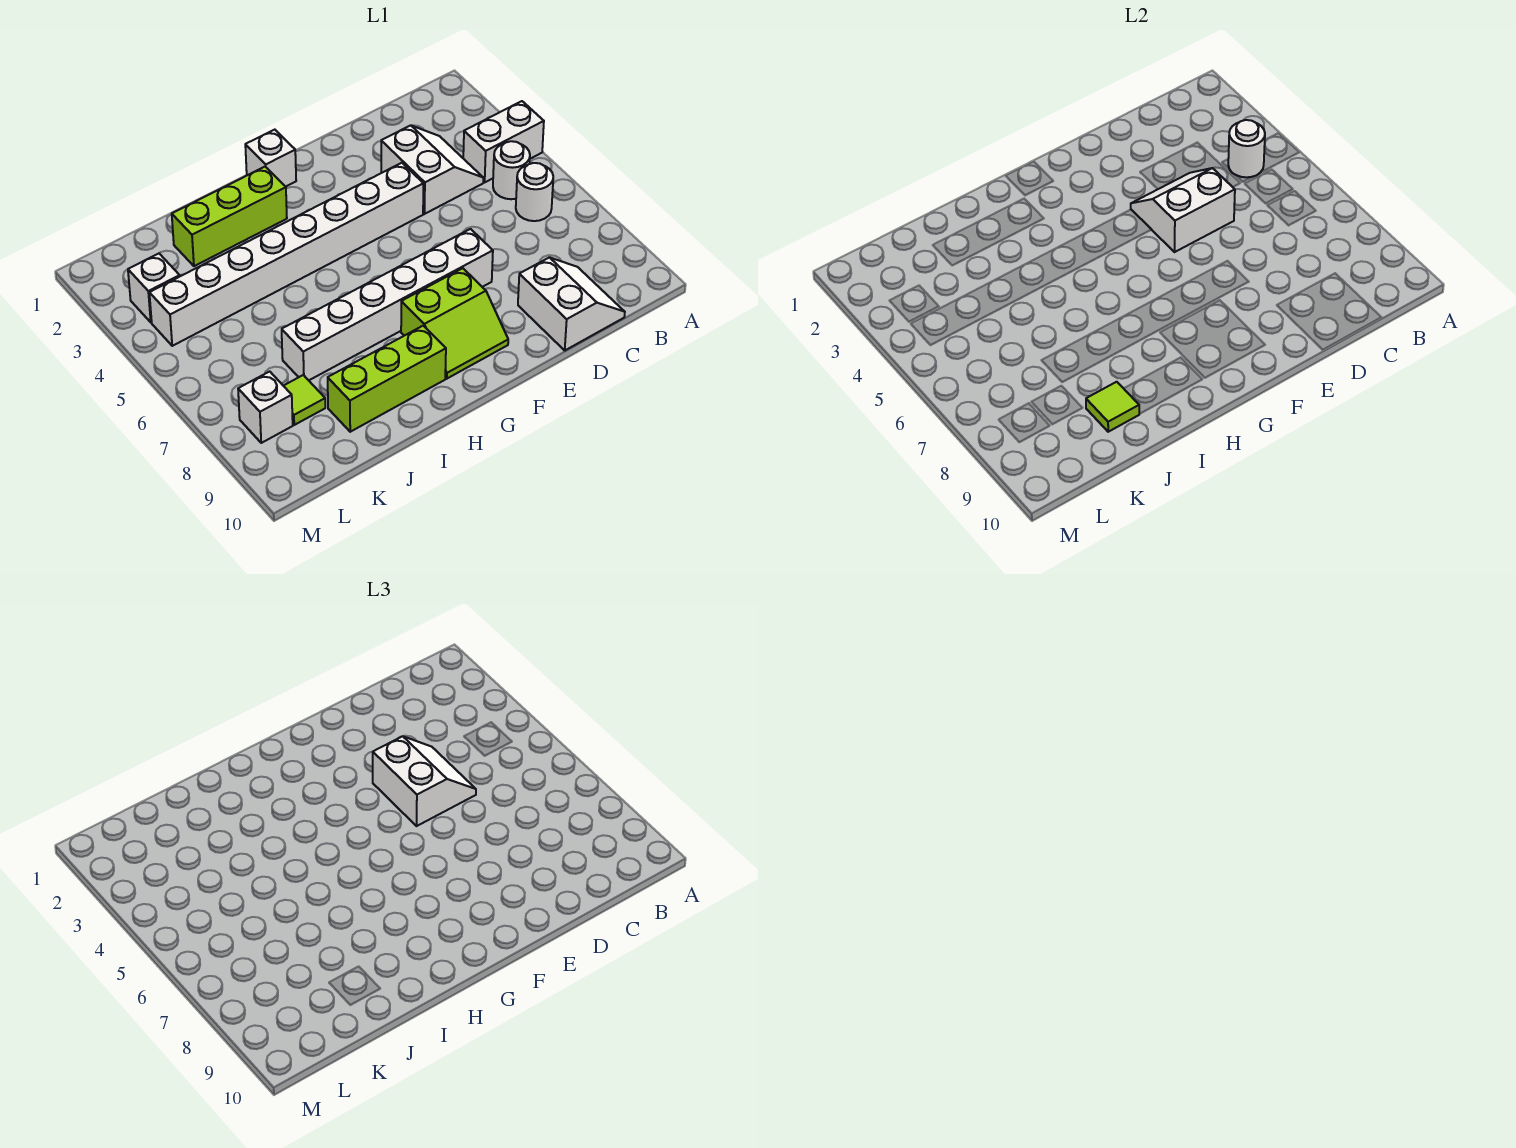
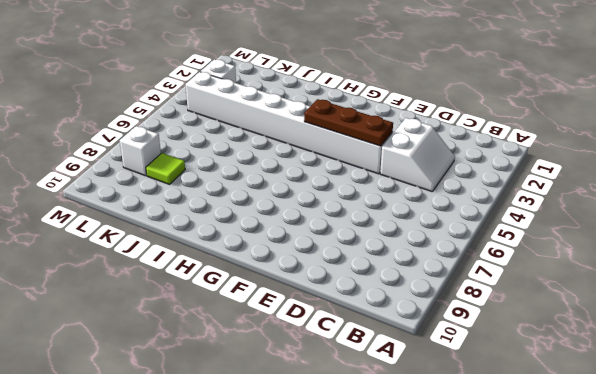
brown plate E4:G4 level 2 -> white slope D4:E5 level 2 top 5
none -> white brick A4:B4 level 1
none -> white round brick B5 level 1
none -> white round brick B6 level 1

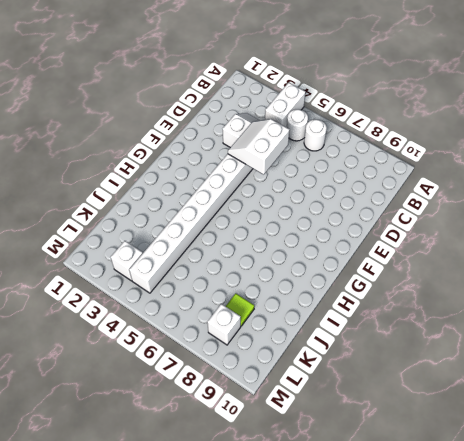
none -> white slope C9:D10 level 1 top D
none -> white brick E7:J7 level 1
none -> lime slope F8:G9 level 1 top 8

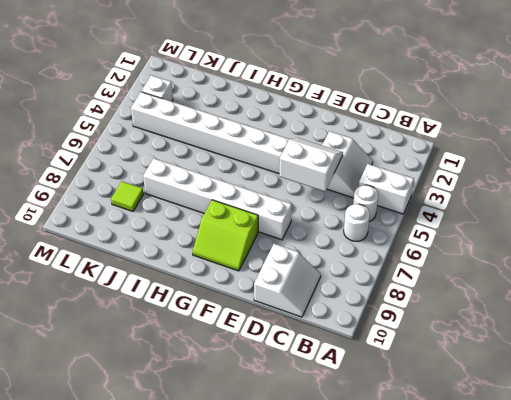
none -> white brick G1 level 1
none -> lime brick H2:J2 level 1
none -> lime brick H9:J9 level 1

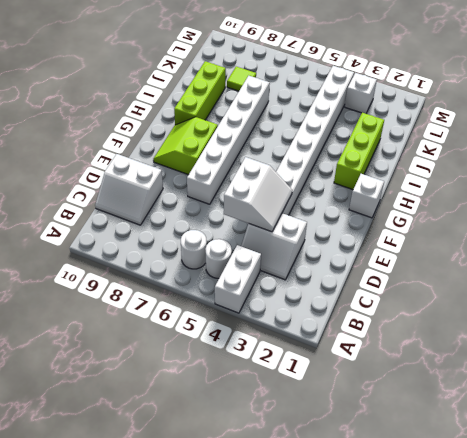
none -> white brick L8 level 1
none -> white round brick B4 level 2
none -> lime tile J9 level 2

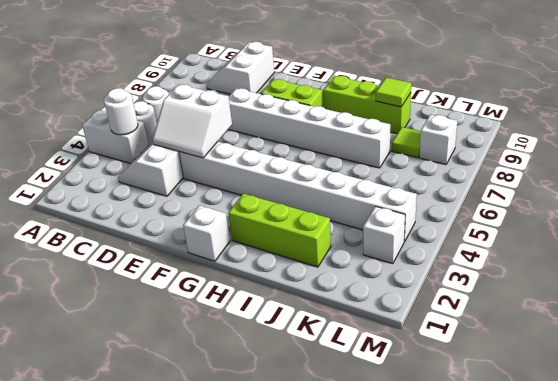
none -> white slope D4:E5 level 3 top E

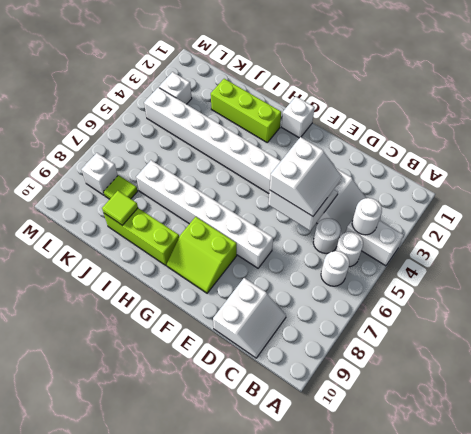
white round brick C5 level 1 -> none

